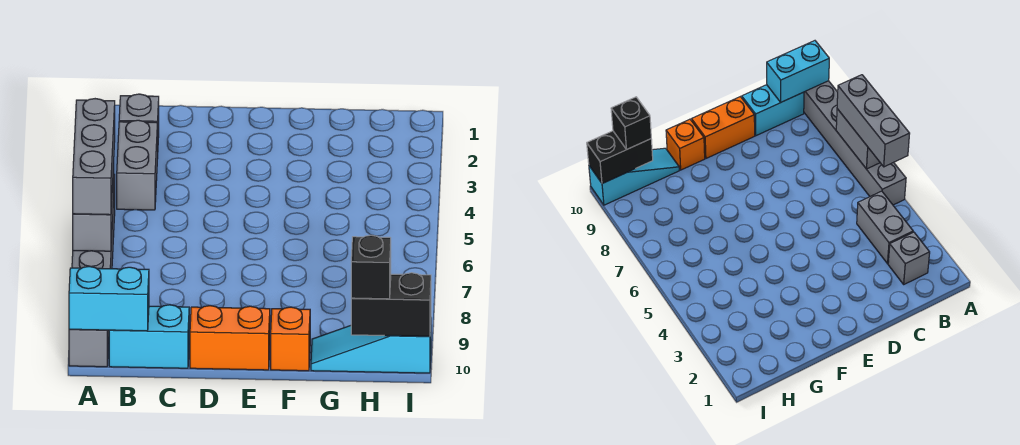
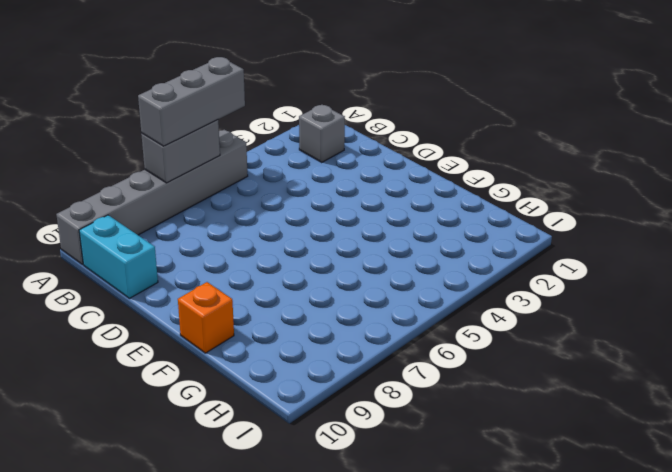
none -> grey brick B3:B4 level 1
none -> orange brick D10:E10 level 1
none -> cyan slope G10:I10 level 1 top I

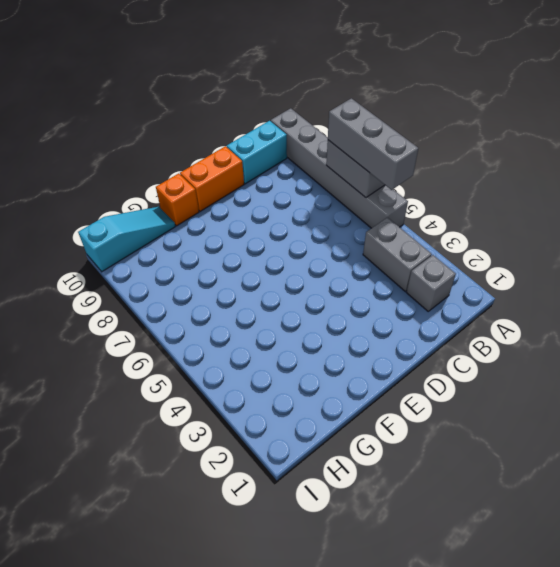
none -> cyan brick A10:B10 level 2
none -> black brick H10:I10 level 2
none -> black brick H10 level 3

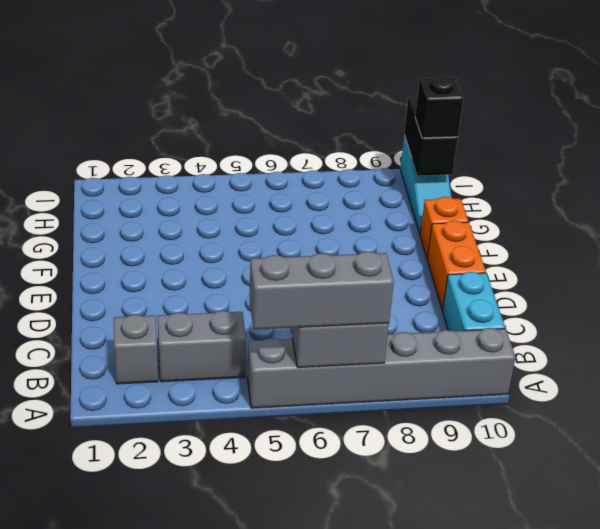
none -> cyan brick A10:B10 level 2

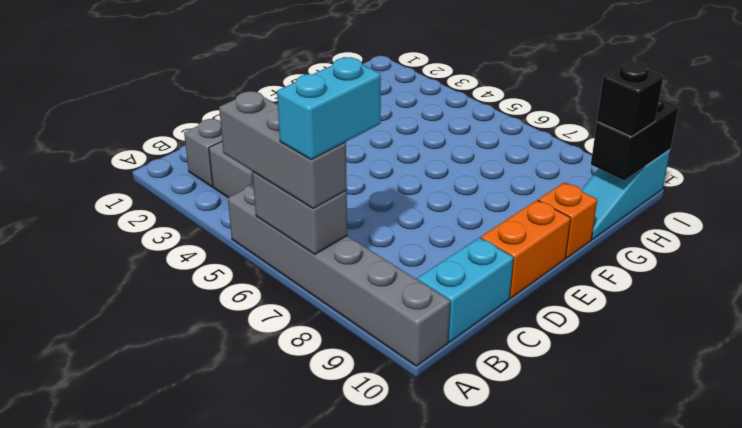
cyan brick A7:B7 level 4 -> cyan brick A10:B10 level 2

